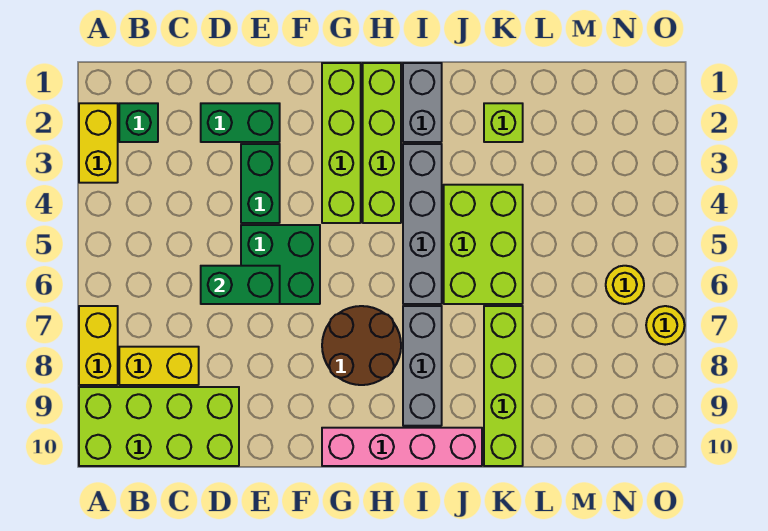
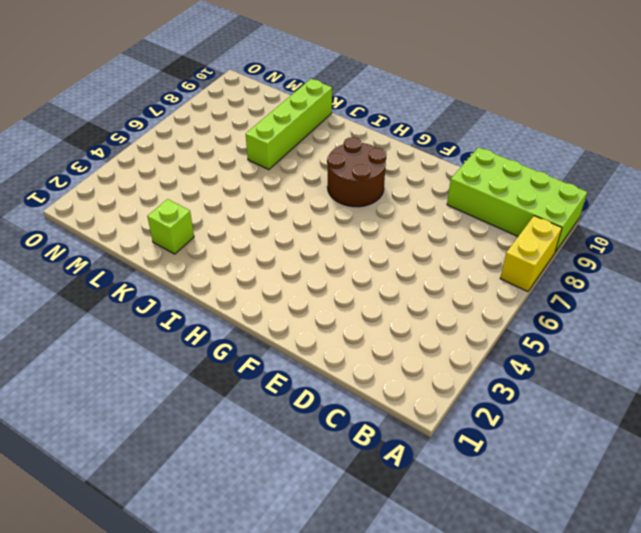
none -> yellow brick A2:A3 level 1
none -> green brick B2 level 1
none -> yellow brick B8:C8 level 1

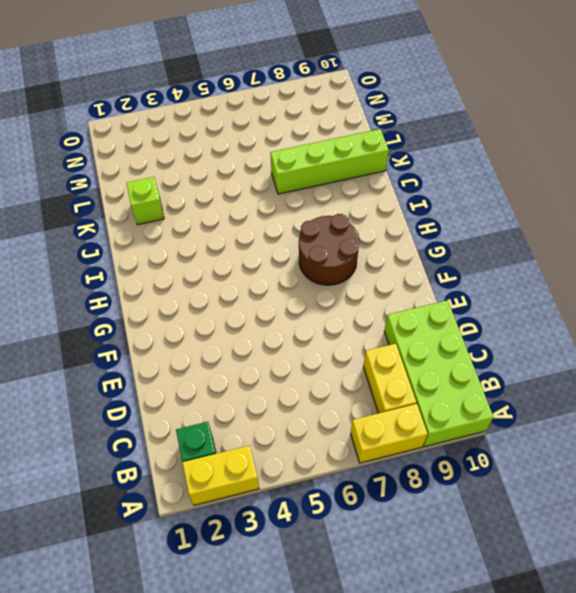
none -> green brick D2:E2 level 1
none -> green brick E3:E4 level 1
none -> green brick E5:F6 level 1

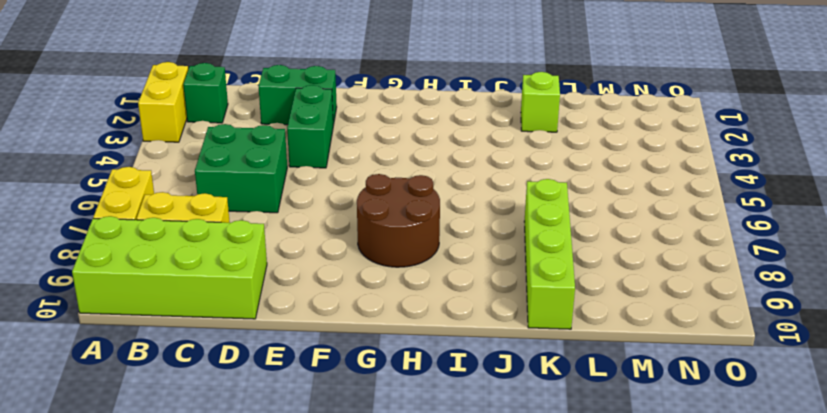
green brick C5:D6 level 1 -> green brick E5:F6 level 1
none -> lime brick G1:G4 level 1
none -> pink brick G10:J10 level 1
none -> lime brick H1:H4 level 1

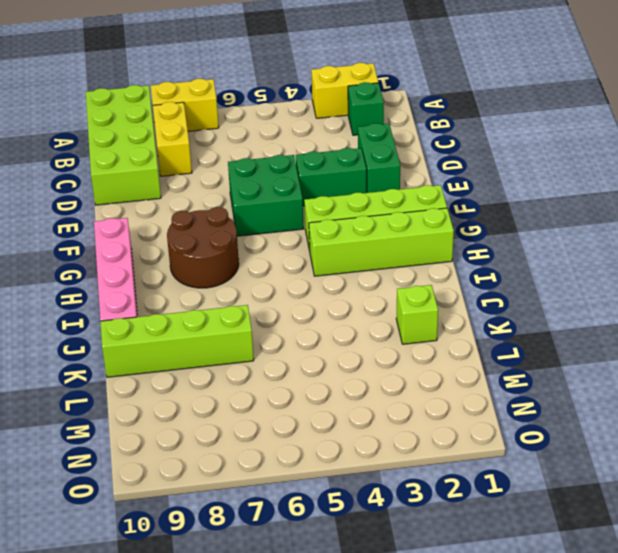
none -> grey brick I1:I2 level 1
none -> grey brick I3:I6 level 1
none -> grey brick I7:I9 level 1

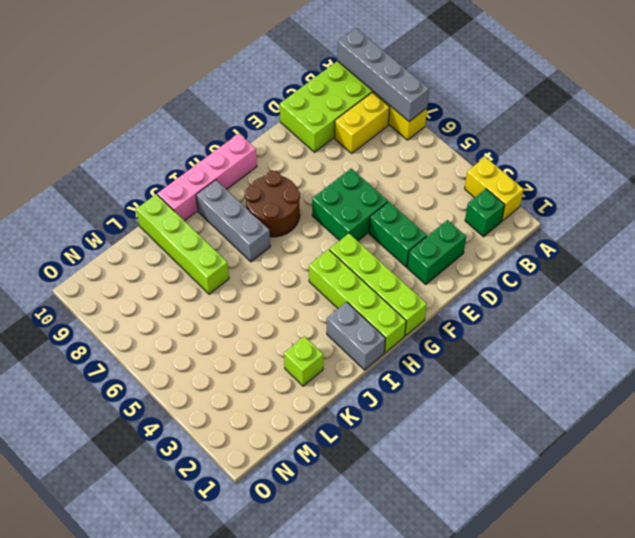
grey brick A7:A10 level 2 -> grey brick I3:I6 level 1
none -> lime brick J4:K6 level 1
none -> yellow round brick N6 level 1
none -> yellow round brick O7 level 1

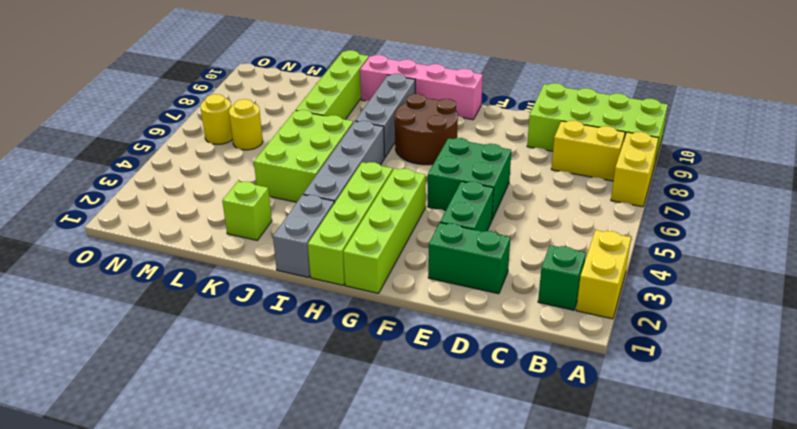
yellow round brick M6 level 1 -> yellow round brick O7 level 1
none -> green brick D6:E6 level 2

